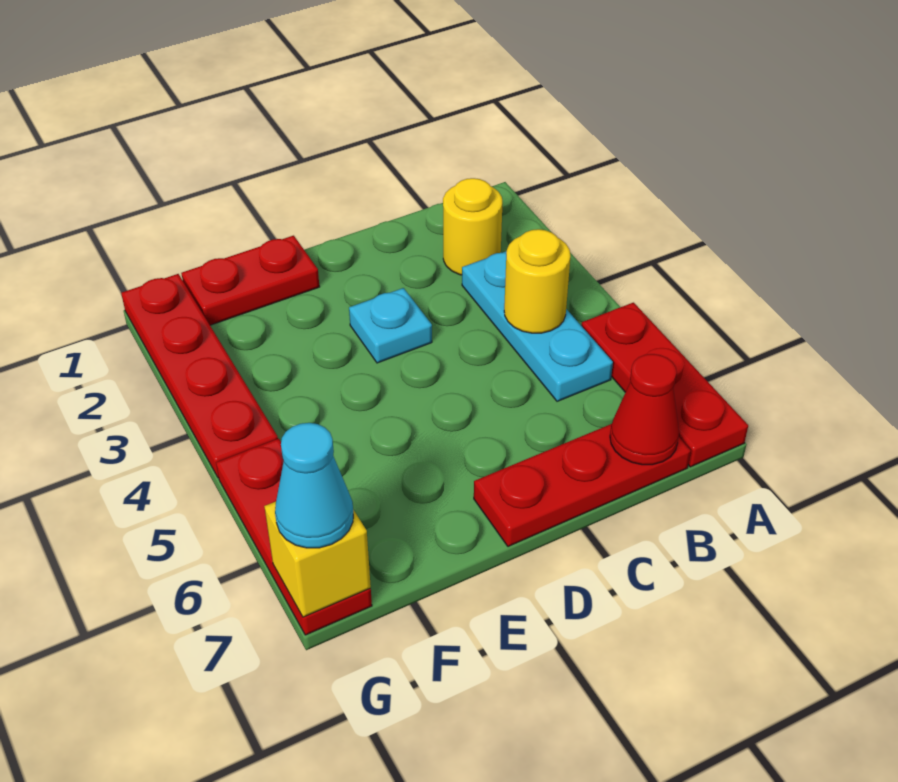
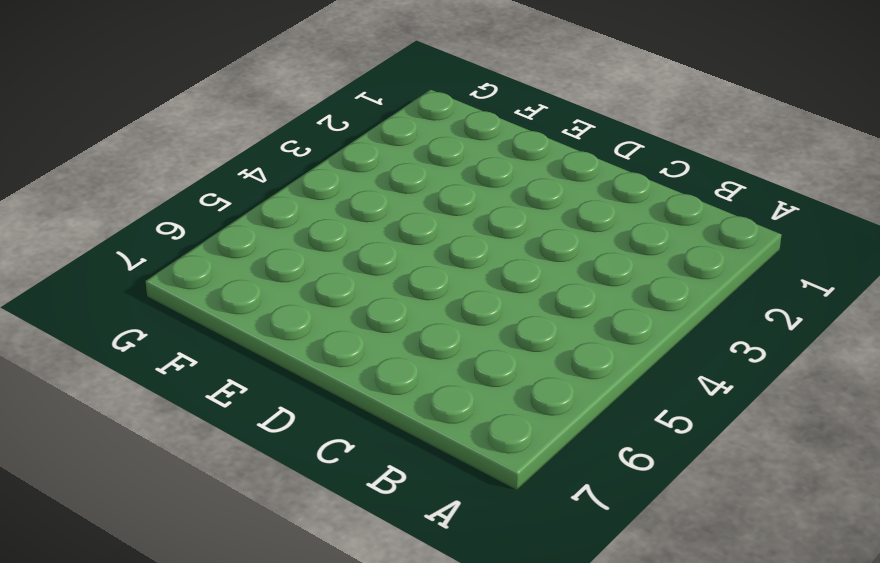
none -> red plate A5:A7 level 1
none -> yellow round brick B2 level 1
none -> cyan plate B3:B5 level 1

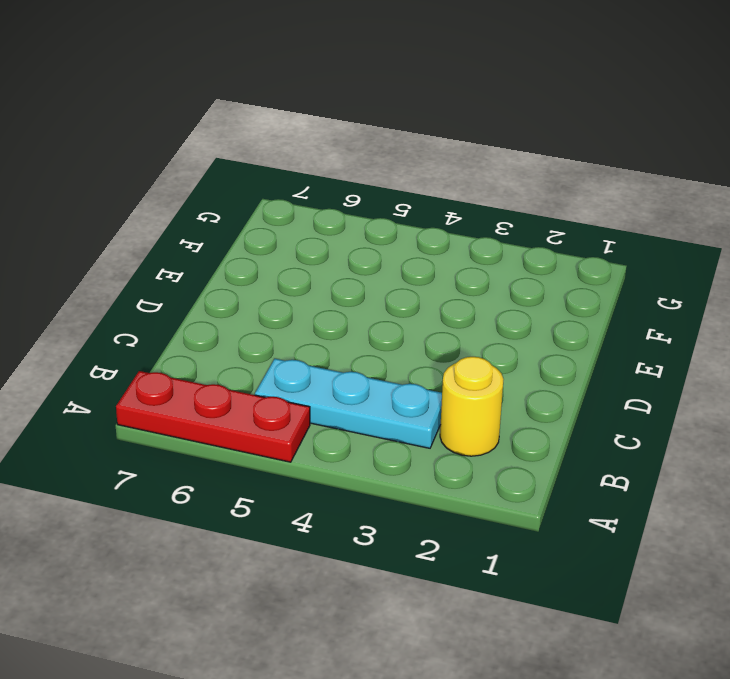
none -> red plate B7:D7 level 1
none -> cyan plate D3 level 1
none -> red plate E1:F1 level 1

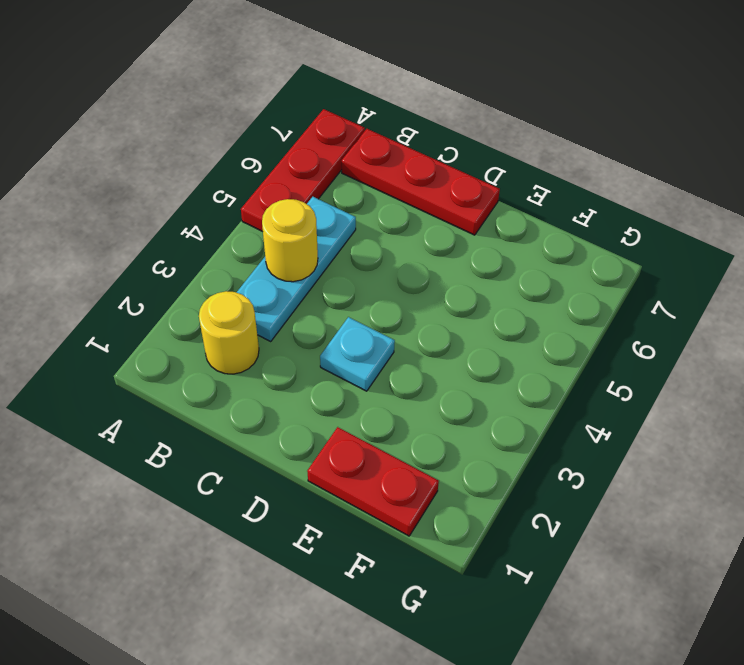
none -> red plate G1:G4 level 1
none -> red plate G5:G7 level 1
none -> red cone B7 level 2

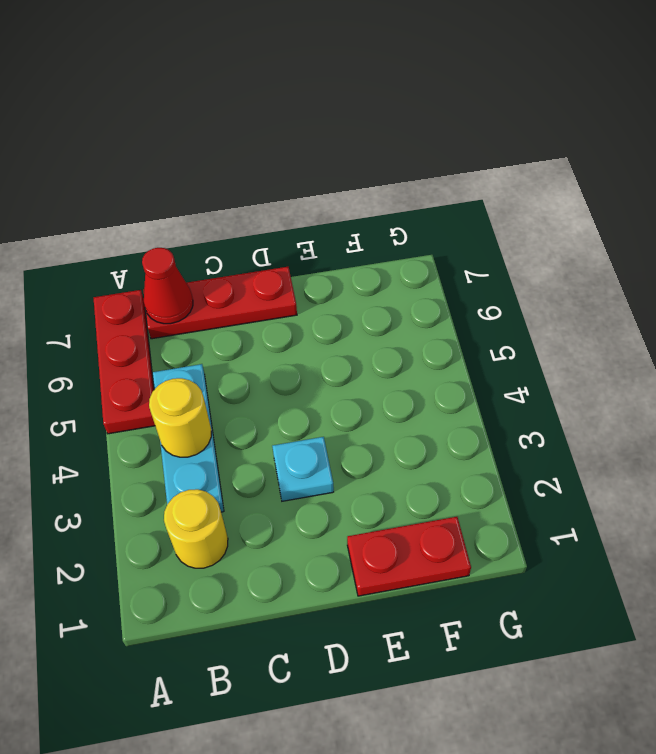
none -> red plate G1:G4 level 1
none -> red plate G5:G7 level 1
none -> yellow brick G7 level 2

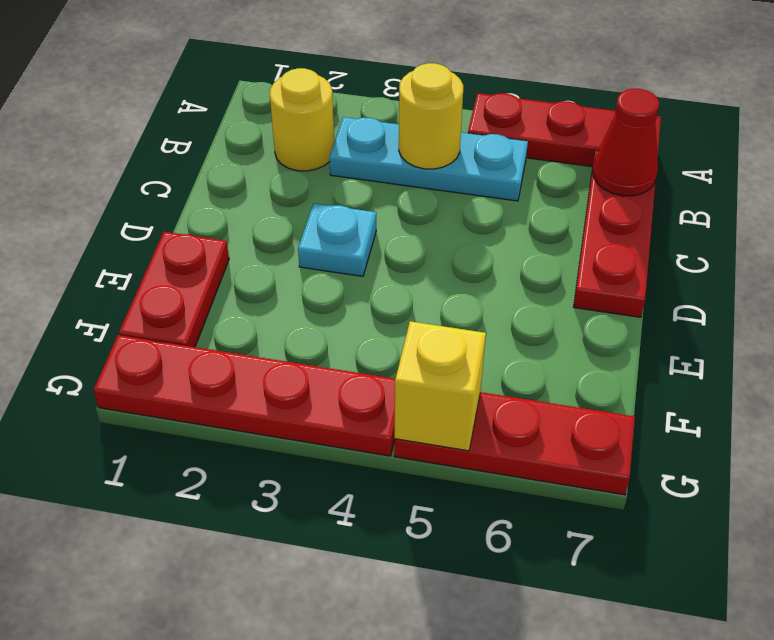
yellow brick G5 level 2 -> yellow brick G7 level 2
none -> cyan cone G7 level 3

